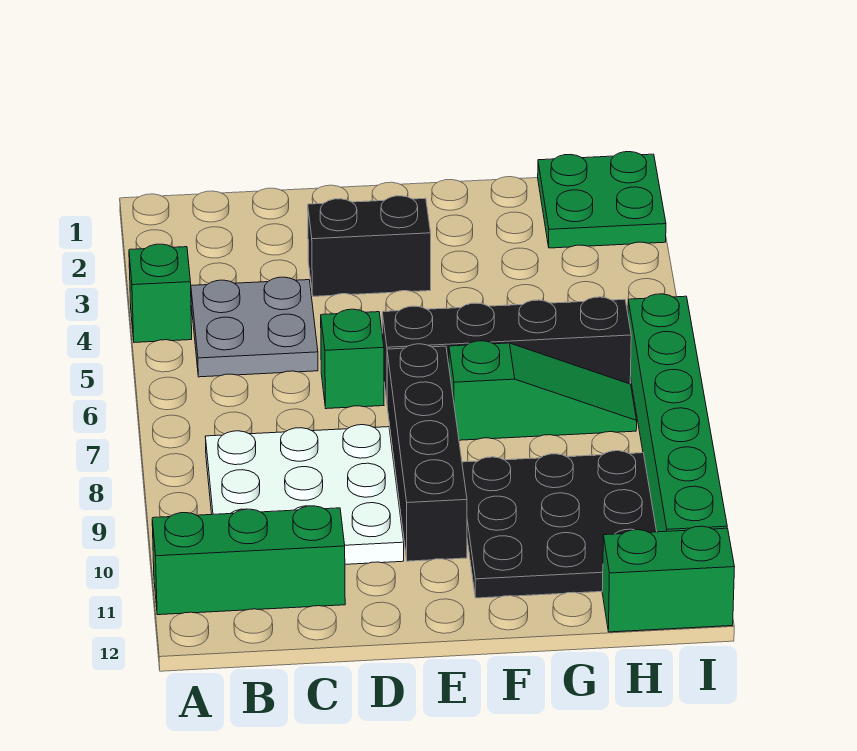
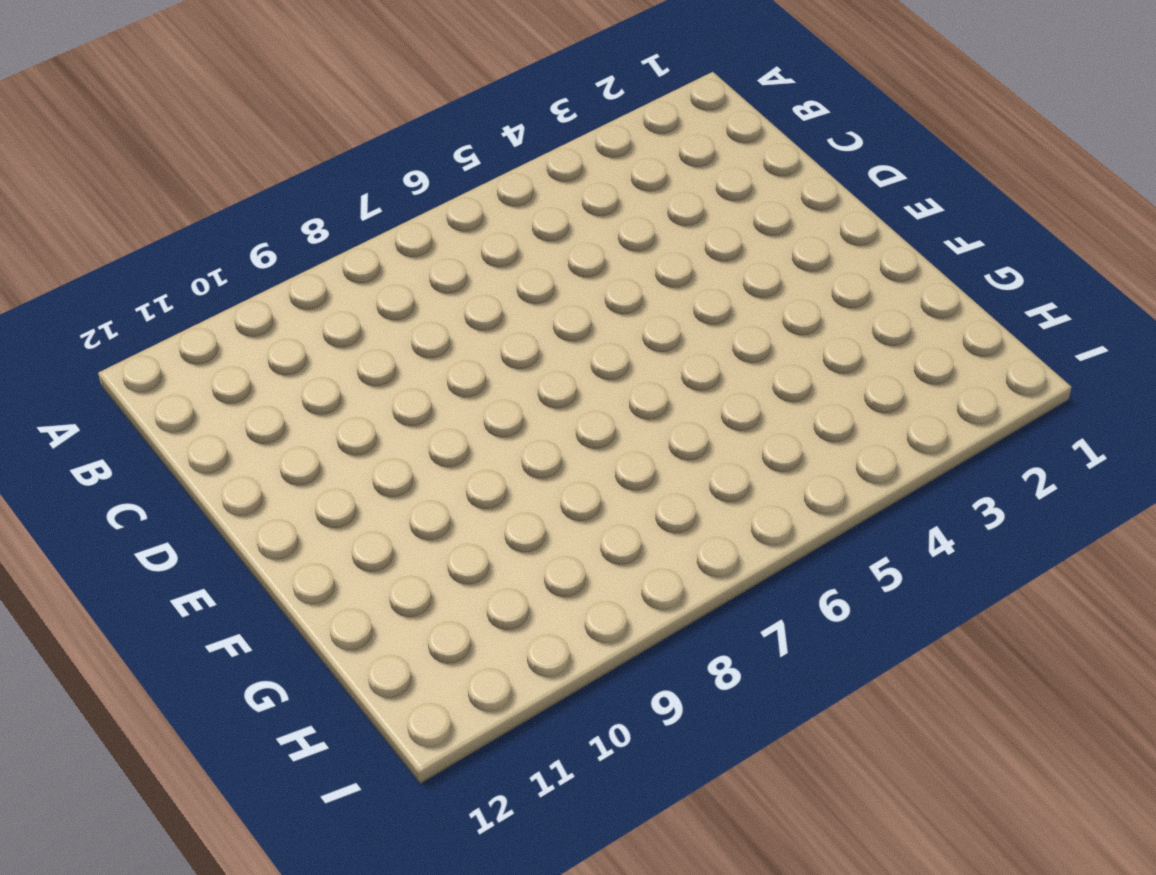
none -> green brick A4 level 1
none -> green brick A11:C11 level 1
none -> grey plate B4:C5 level 1

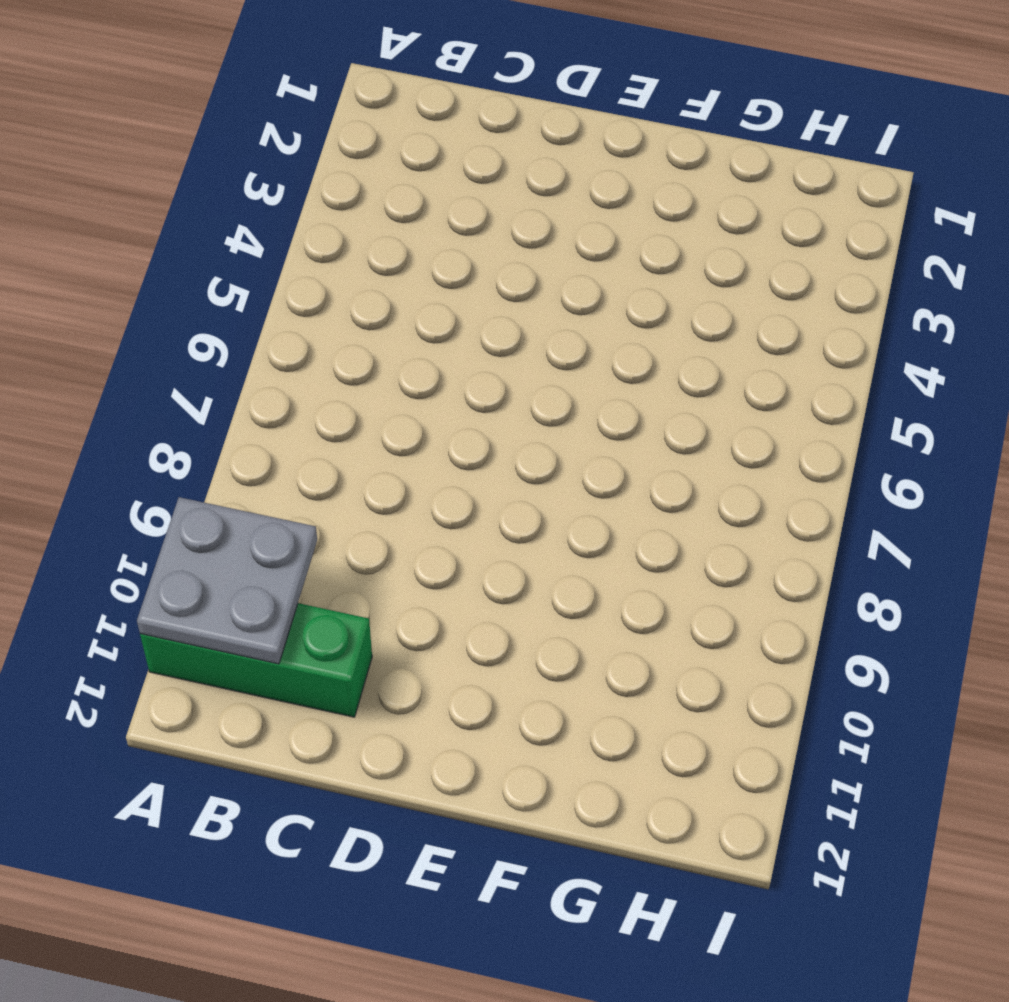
grey plate A10:B11 level 2 -> grey plate B4:C5 level 1
none -> green brick A4 level 1
none -> white plate B8:D10 level 1
none -> black brick D3:E3 level 1

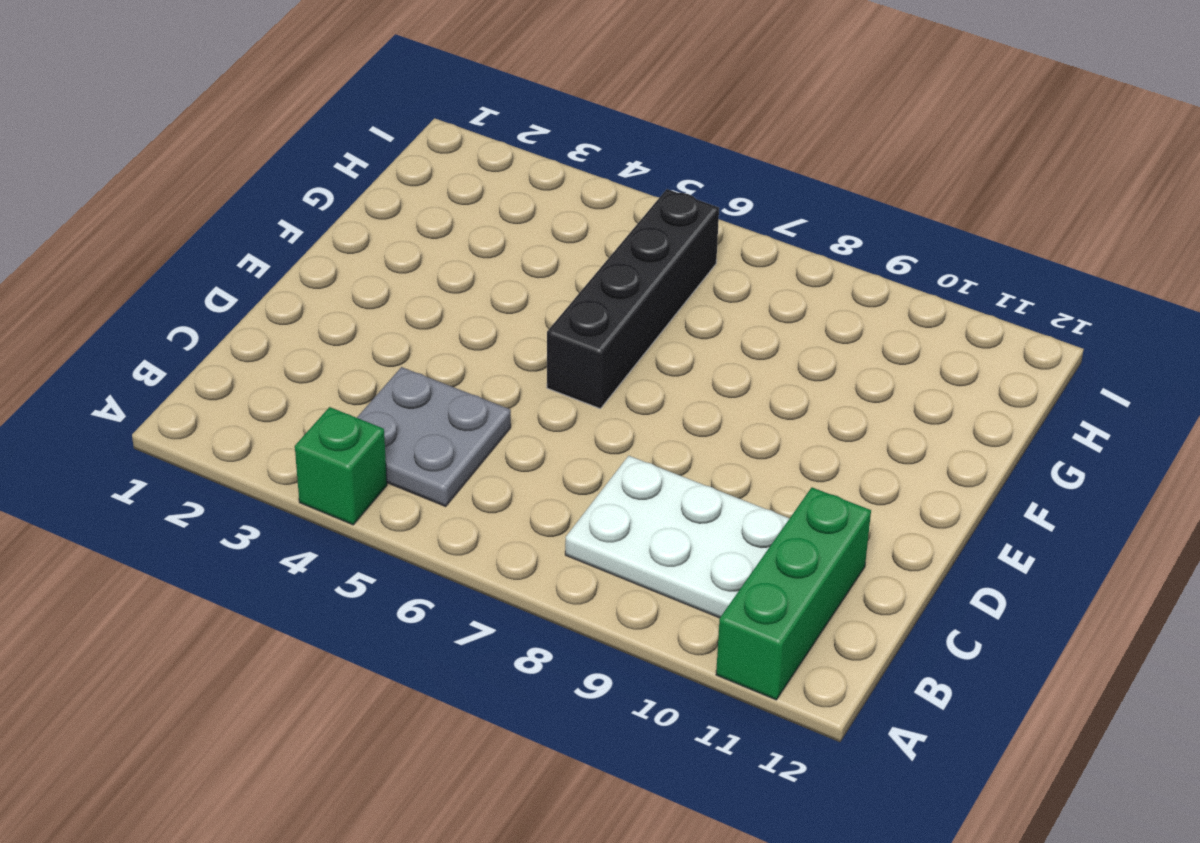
white plate B8:C10 level 1 -> white plate B8:D10 level 1
none -> black brick D3:E3 level 1
none -> green brick D6 level 1
none -> black brick E7:E10 level 1

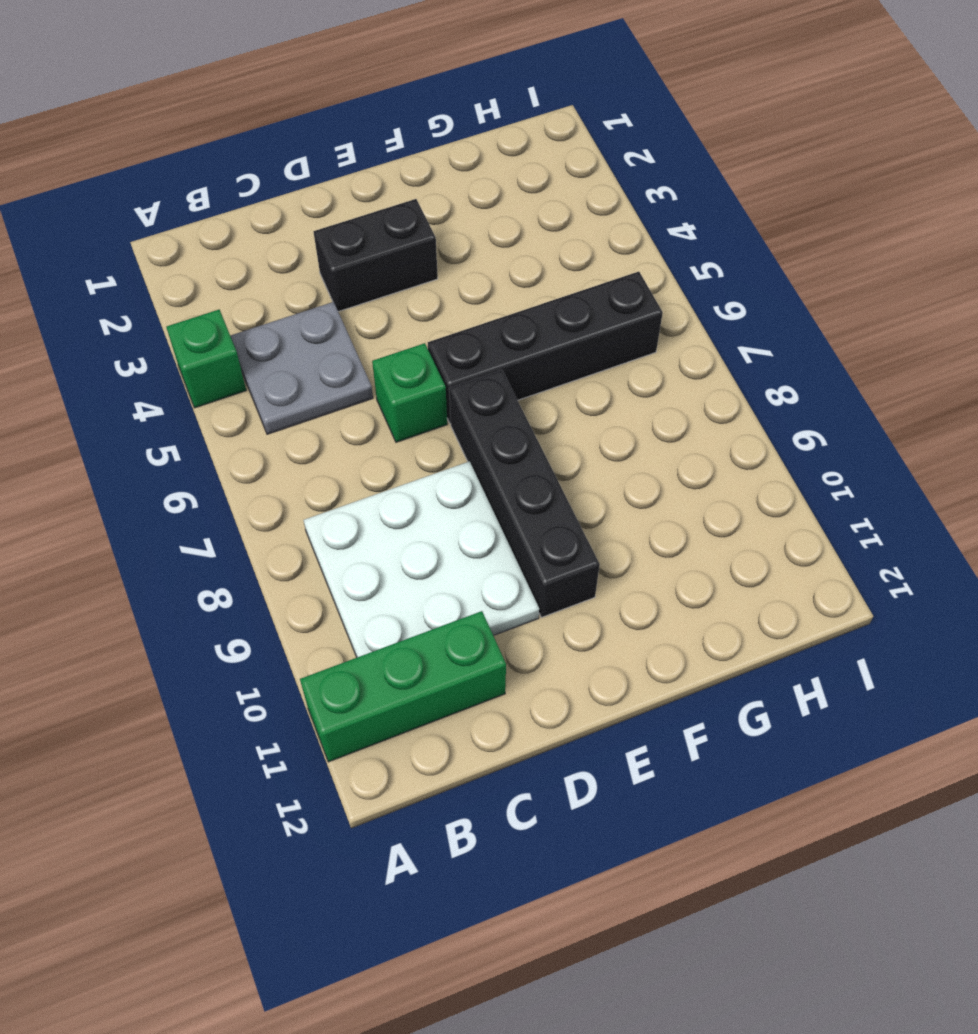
none -> green slope F7:H7 level 1 top F
none -> black plate F9:H11 level 1
none -> green plate H1:I2 level 1

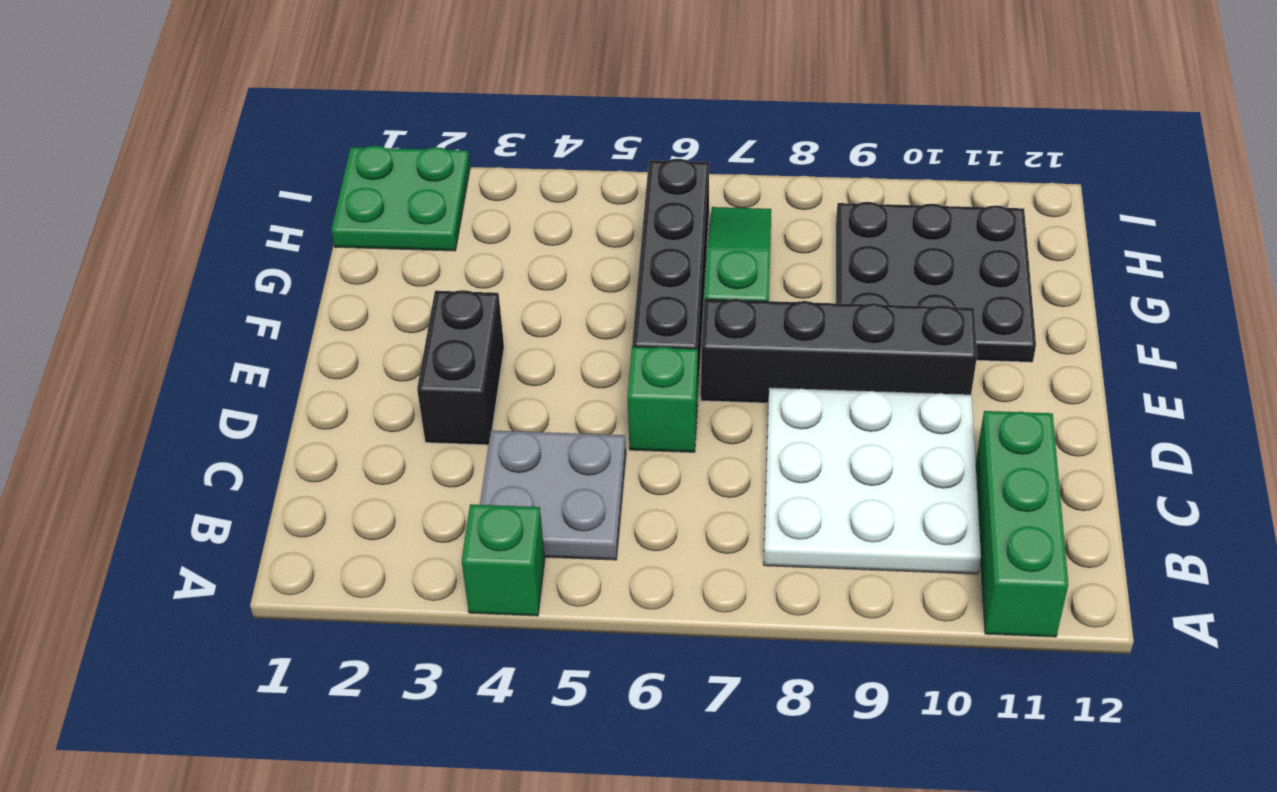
none -> green brick H12:I12 level 1
none -> green brick I6:I11 level 1

